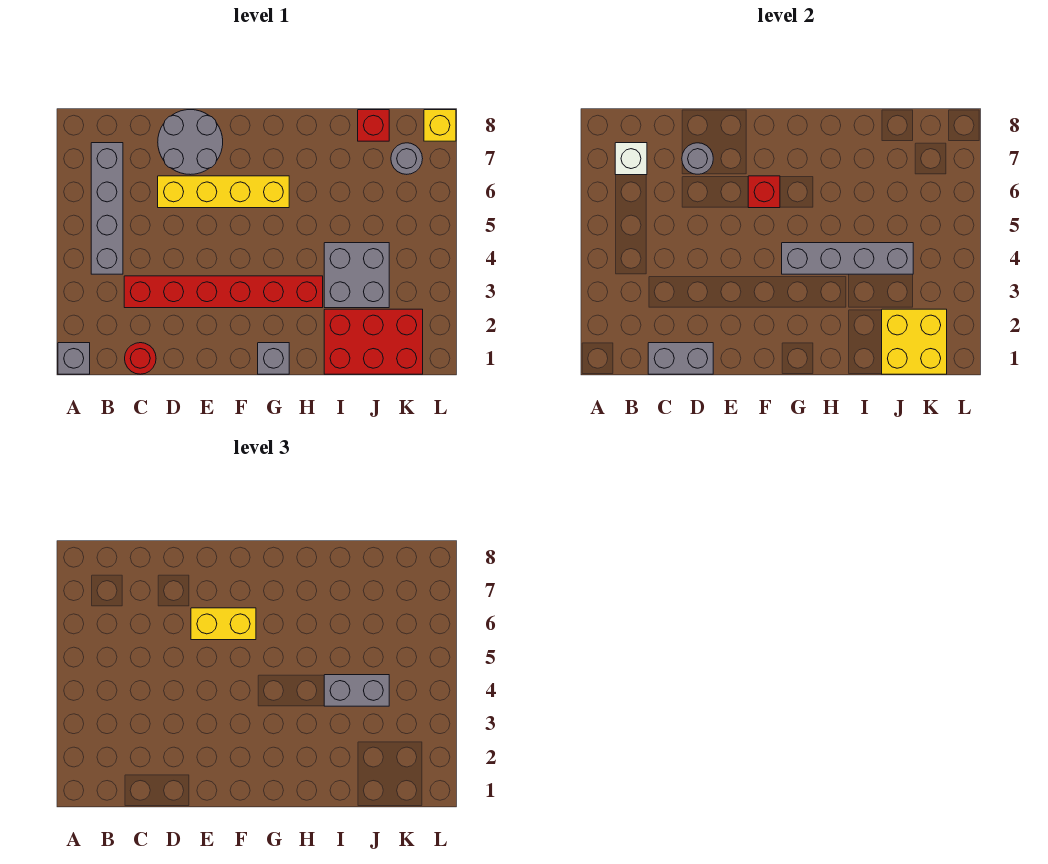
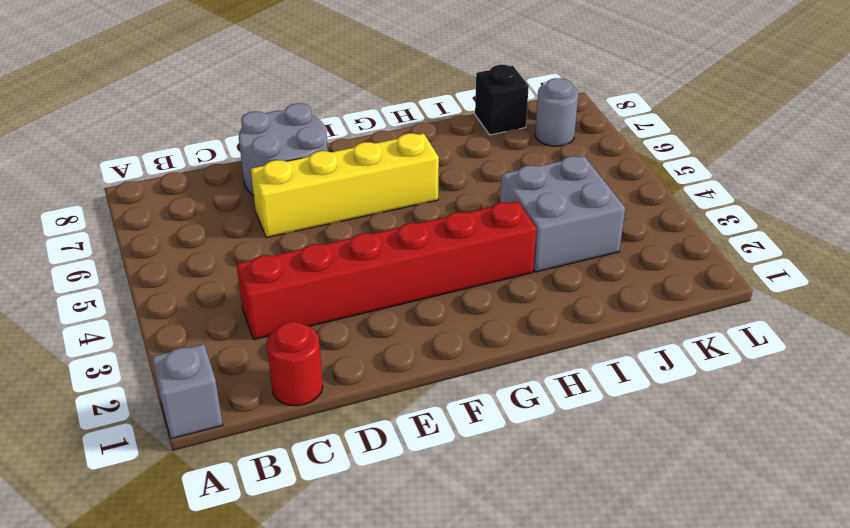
black brick J8 level 1 -> red brick J8 level 1
none -> grey brick B4:B7 level 1
none -> grey brick G1 level 1
none -> red brick I1:K2 level 1

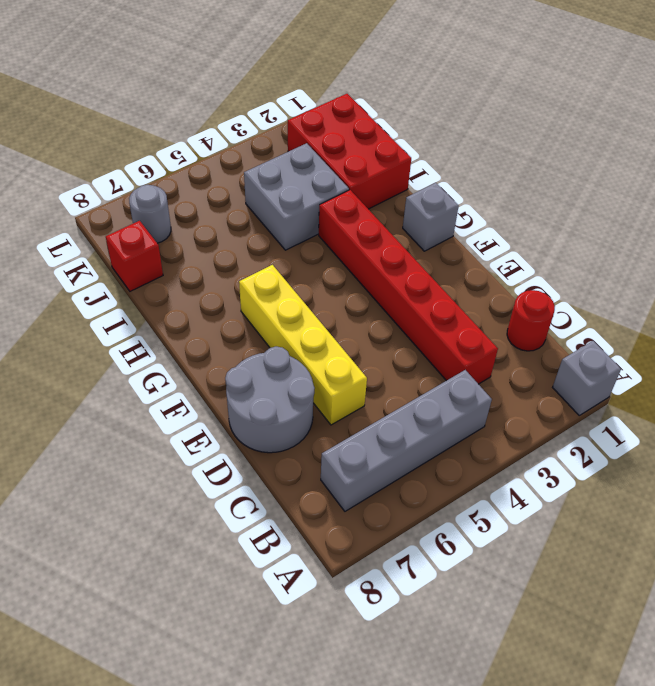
none -> yellow brick L8 level 1
none -> white brick B7 level 2
none -> grey brick C1:D1 level 2

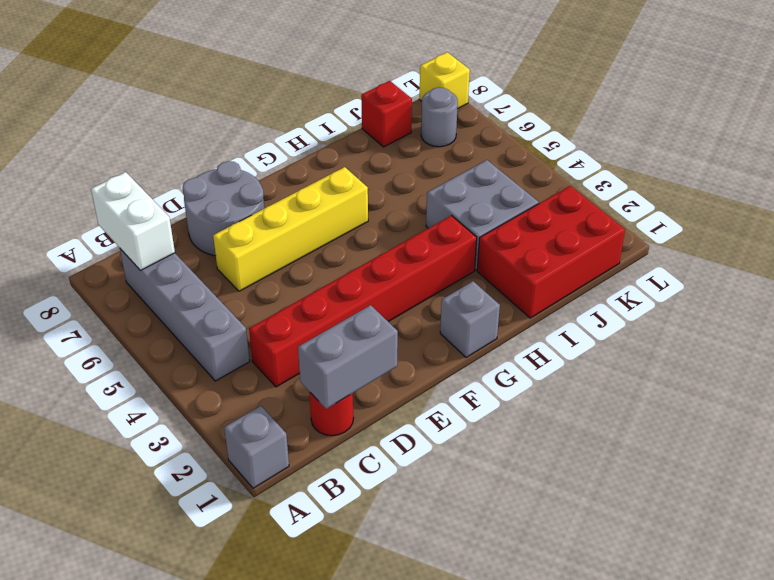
white brick B7:B8 level 2 -> white brick B7 level 2
none -> grey round brick D7 level 2
none -> red brick F6 level 2
none -> grey brick G4:J4 level 2

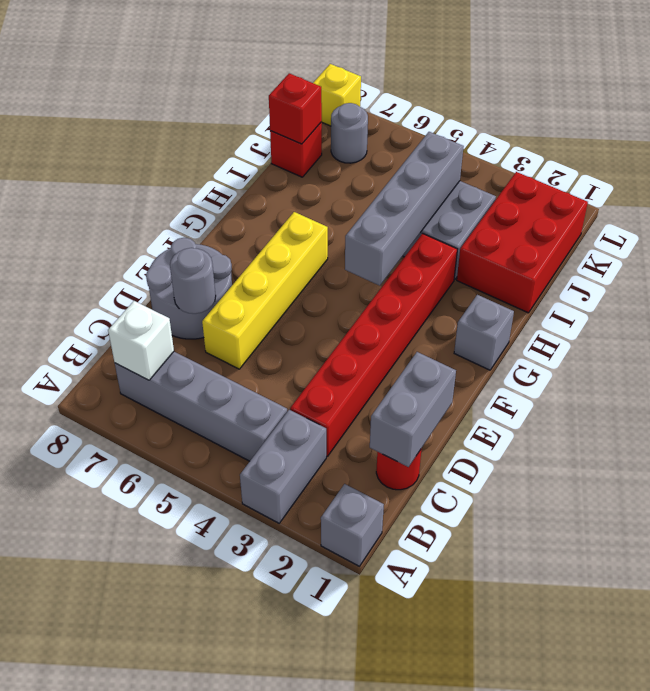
grey brick A3:B3 level 1 -> grey brick I4:J4 level 3
red brick J8 level 2 -> red brick F6 level 2
none -> yellow brick J1:K2 level 2
none -> yellow brick E6:F6 level 3

